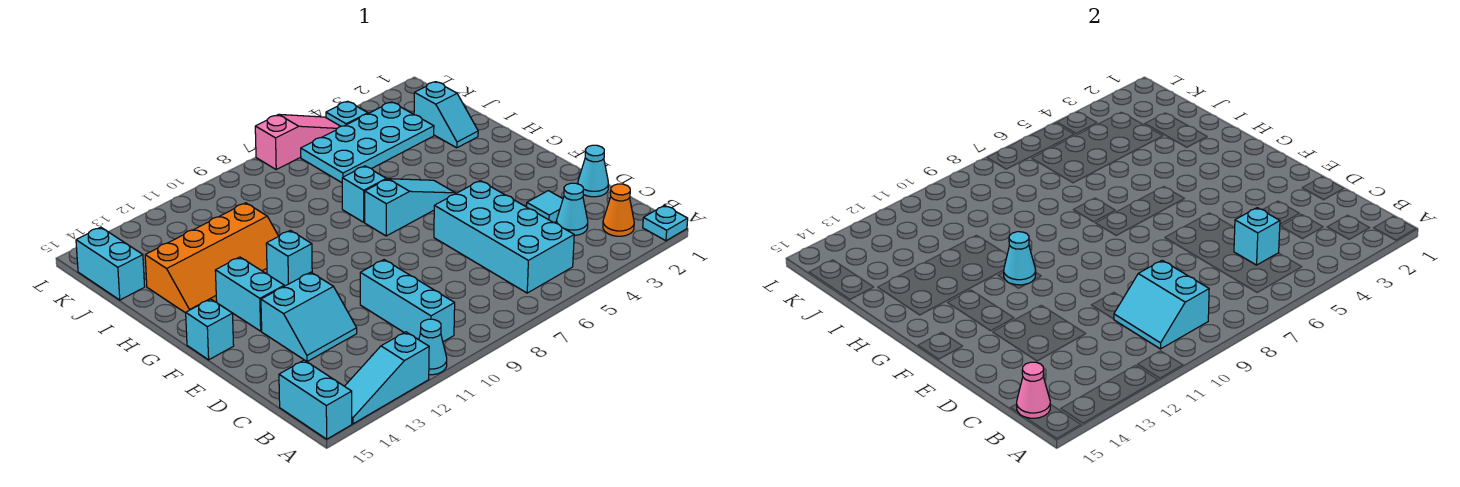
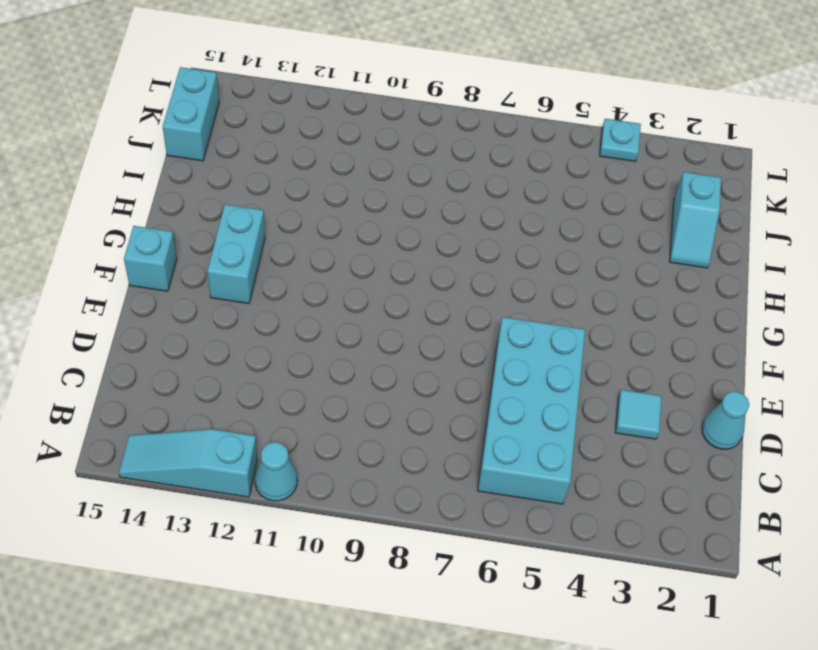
none -> cyan plate A1 level 1
none -> cyan brick A15:B15 level 1
none -> orange cone B2 level 1

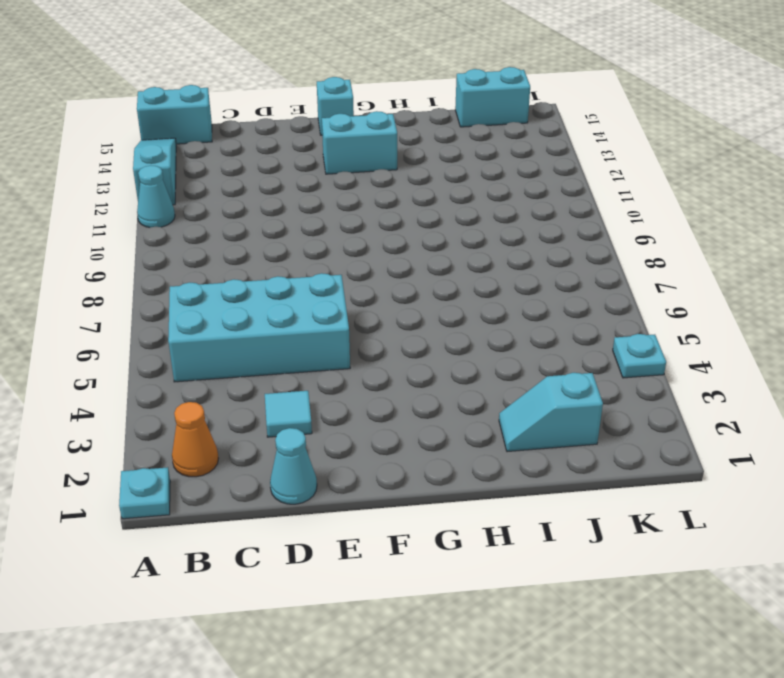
none -> cyan brick B10:D10 level 1
none -> cyan cone C3 level 1
none -> cyan slope D12:E13 level 1 top E

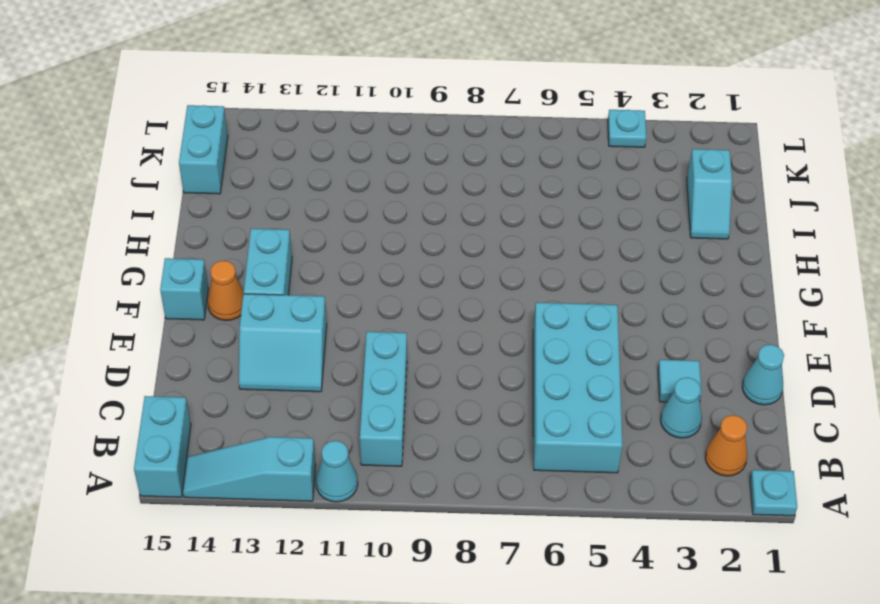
orange cone F14 level 1 -> none
none -> cyan slope G5:G7 level 1 top 7
none -> cyan brick G11 level 1
none -> cyan brick H7 level 1

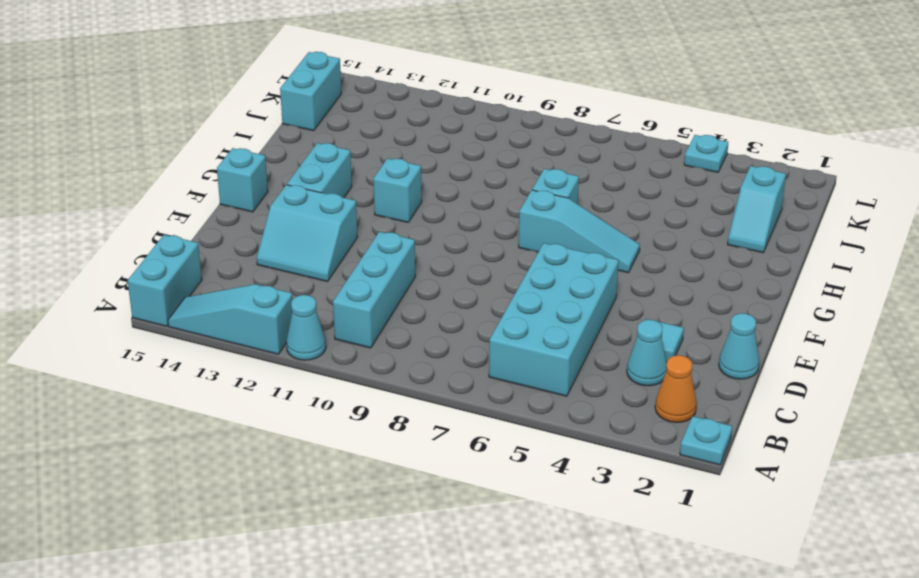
none -> orange slope H11:I14 level 1 top I
none -> cyan plate J3:K6 level 1
none -> pink slope L5:L7 level 1 top 7

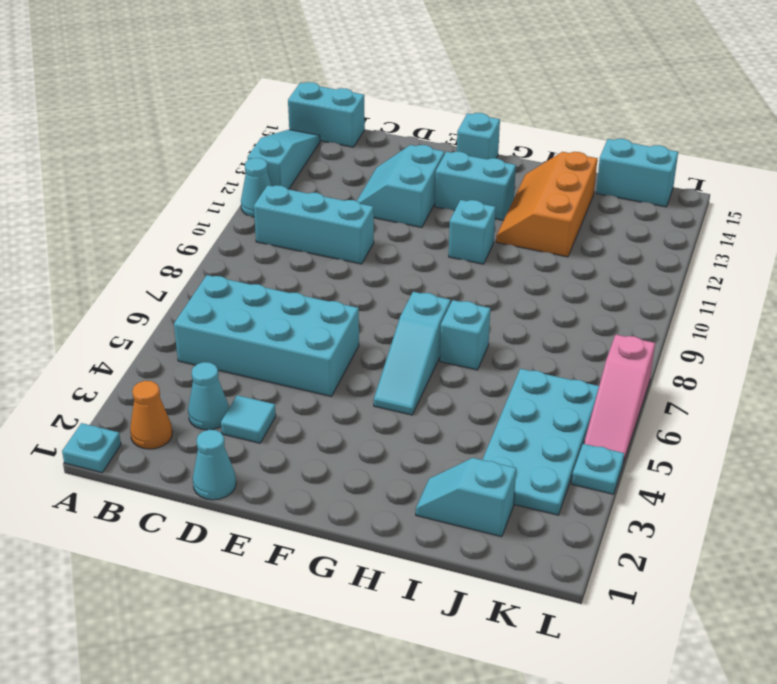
orange slope H12:I14 level 1 top I -> orange slope H11:I14 level 1 top I
none -> cyan slope B9:C10 level 2 top 9
none -> pink cone B15 level 2
none -> cyan brick C5 level 2

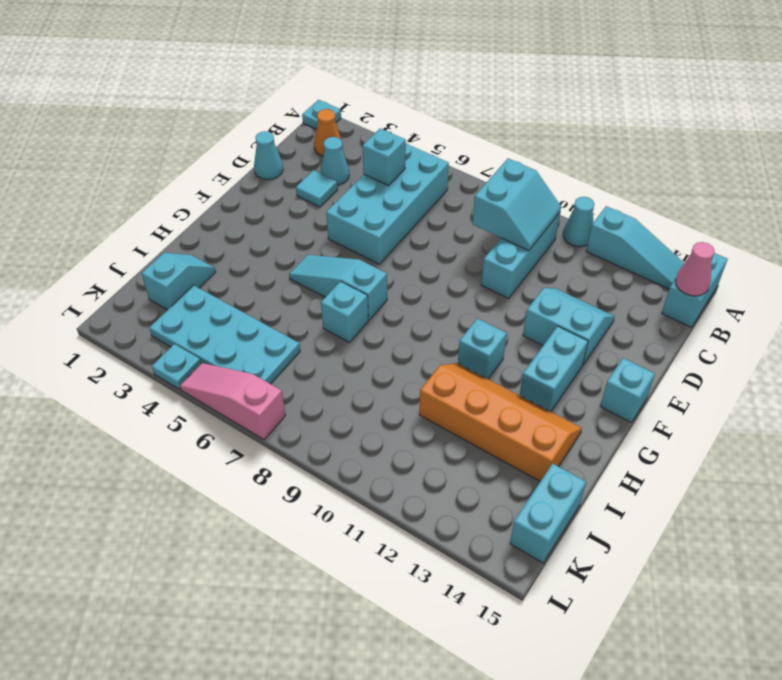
none -> cyan cone G11 level 2

